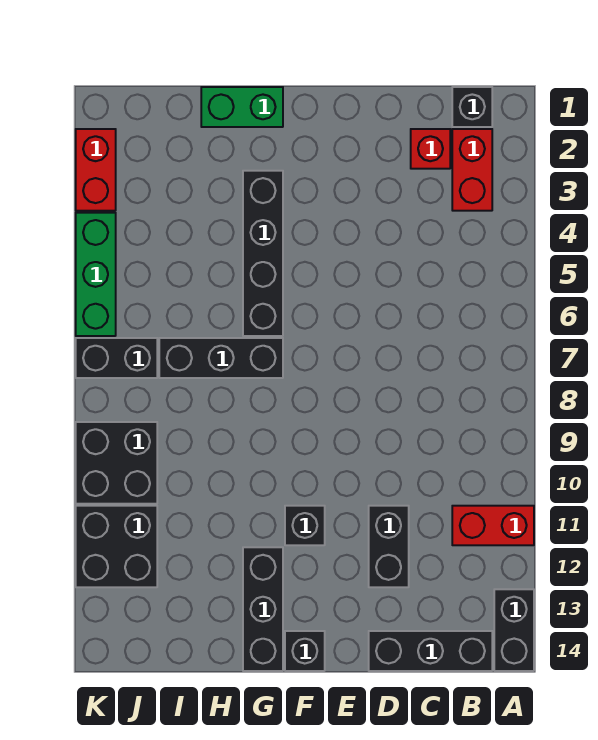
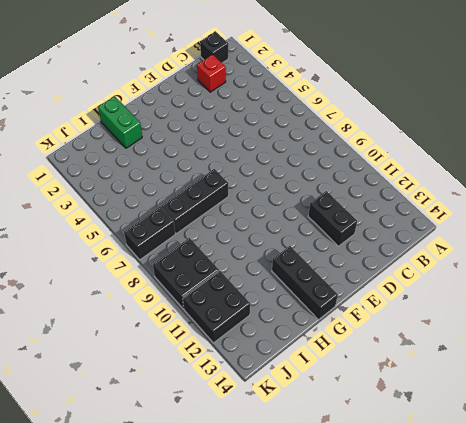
green brick H1:H2 level 1 -> green brick G1:H1 level 1
none -> red brick A11:B11 level 1
none -> black brick A13:A14 level 1
none -> red brick B2:B3 level 1

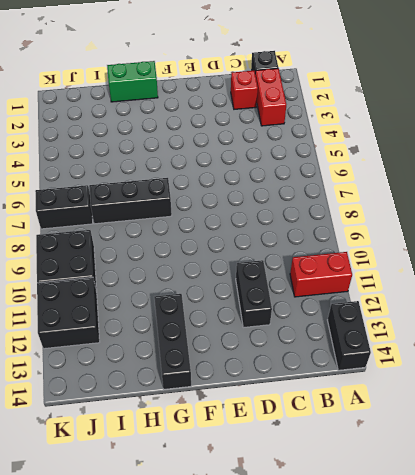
none -> black brick B14:D14 level 1
none -> black brick F11 level 1
none -> black brick F14 level 1

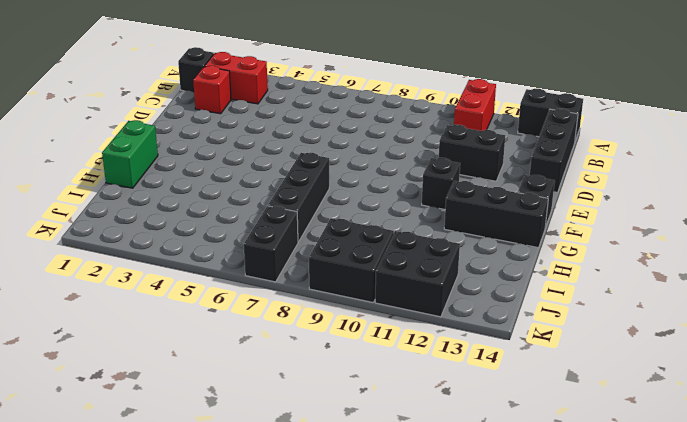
none -> black brick G3:G6 level 1
none -> red brick K2:K3 level 1
none -> green brick K4:K6 level 1

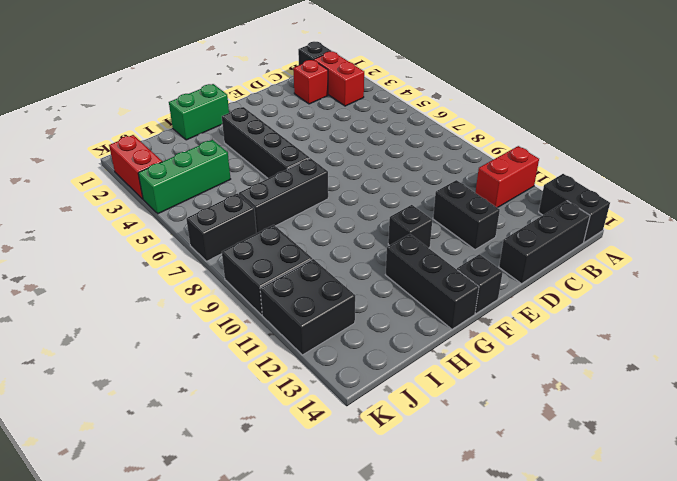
green brick I4:K4 level 1 -> green brick K4:K6 level 1

